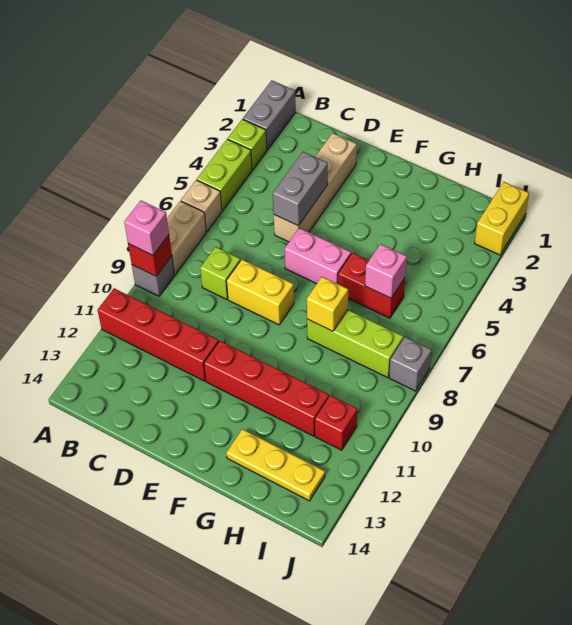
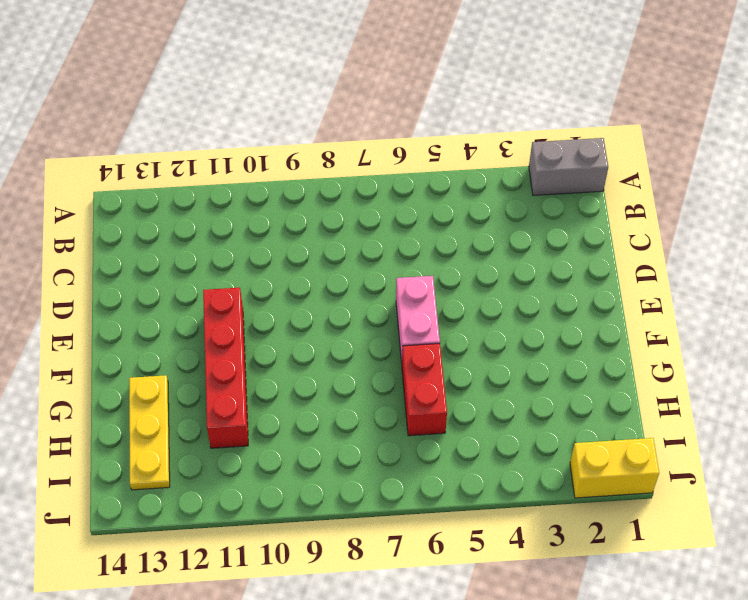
none -> lime brick A3 level 1
none -> lime brick A4:A5 level 1
none -> tan brick A6 level 1

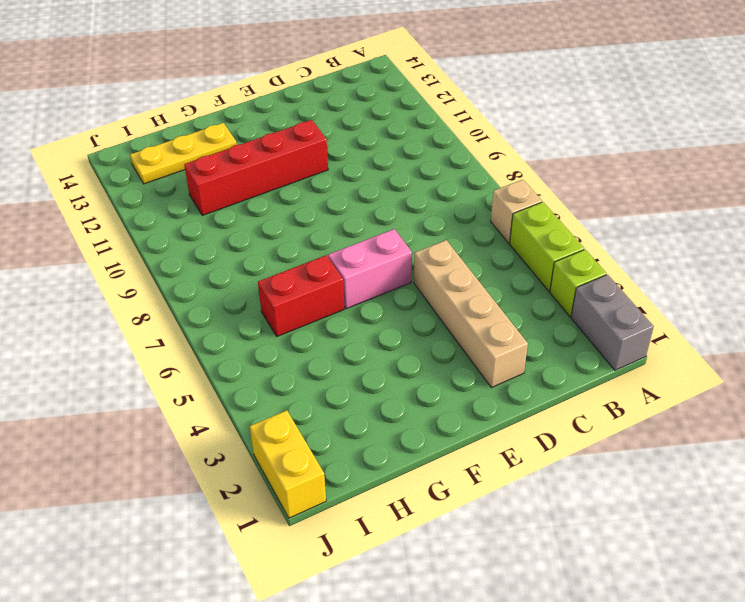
none -> tan brick A7:A8 level 1
none -> grey brick A9 level 1
none -> red brick A11:D11 level 1

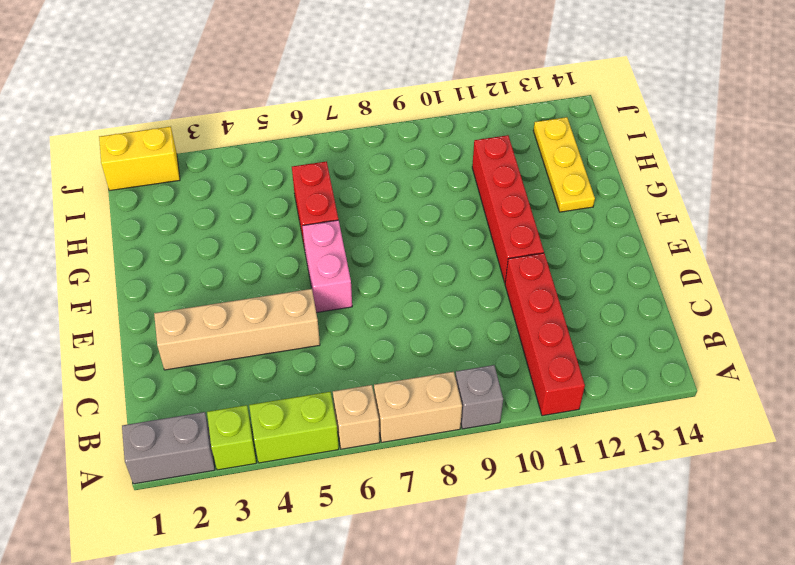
none -> lime brick C8 level 1
none -> yellow brick D8:E8 level 1
none -> lime brick G8:I8 level 1

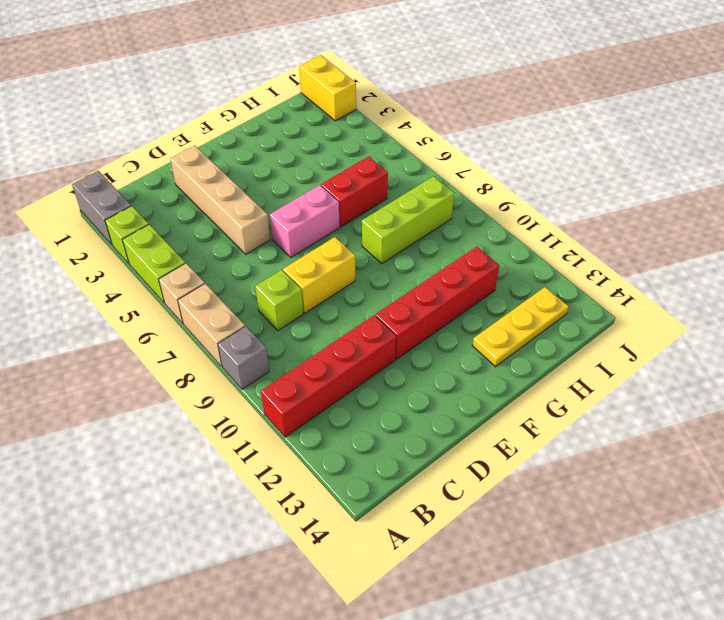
none -> red brick I11 level 1
none -> grey brick J8 level 1
none -> red brick A9 level 2

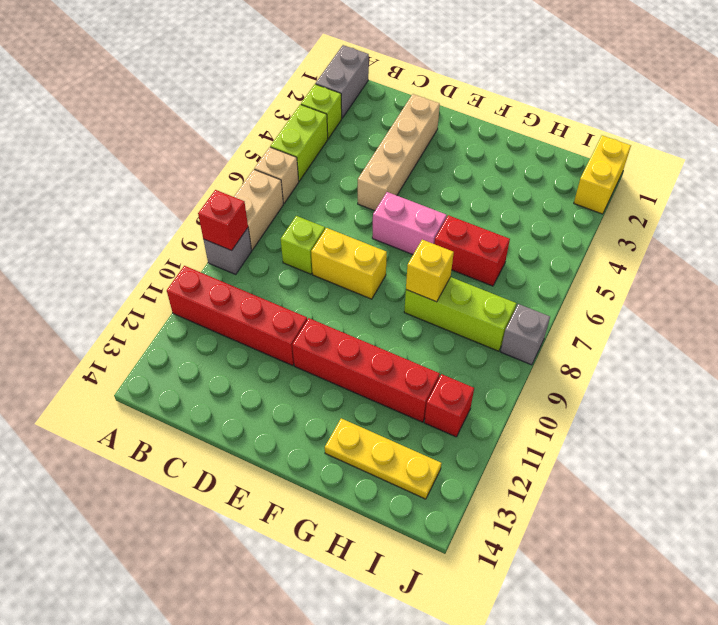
none -> grey brick D4:D5 level 2
none -> pink brick H6 level 2
none -> pink brick A9 level 3

